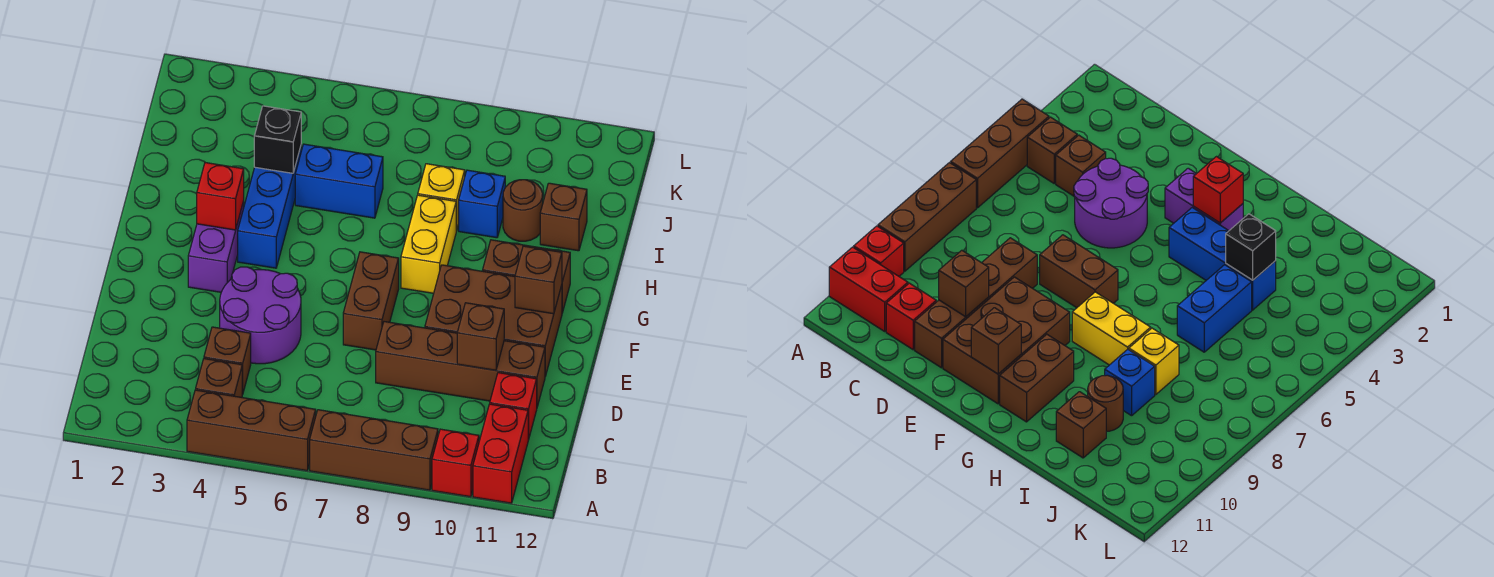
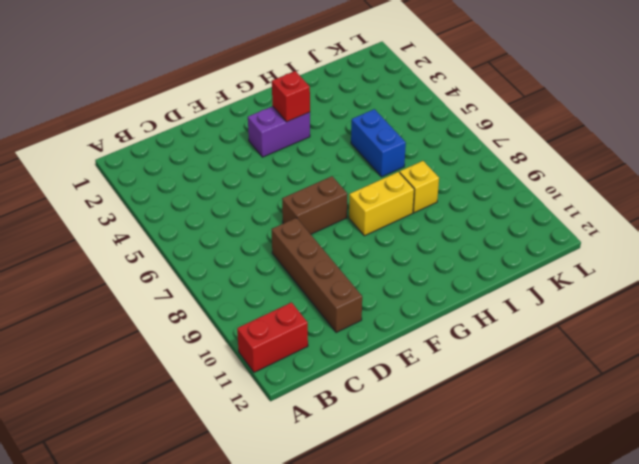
none -> brown brick A4:A6 level 1
none -> brown brick A7:A9 level 1
none -> red brick A10 level 1

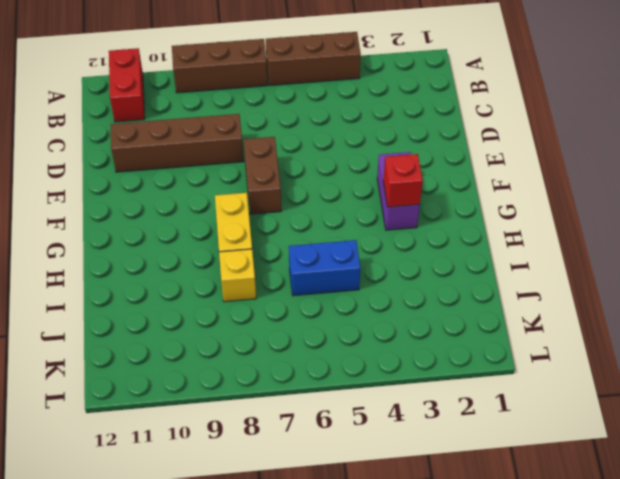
none -> red brick A10 level 1
none -> brown brick B4 level 1
none -> brown brick C4 level 1

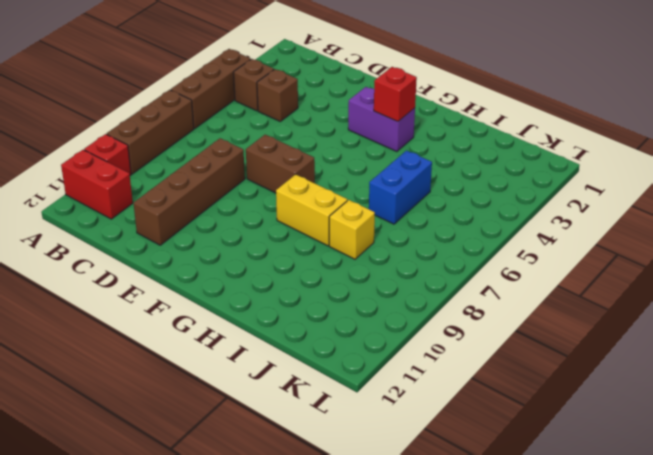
none -> red brick C11 level 1
none -> purple round brick D4:E5 level 1
none -> brown brick E9:F11 level 1

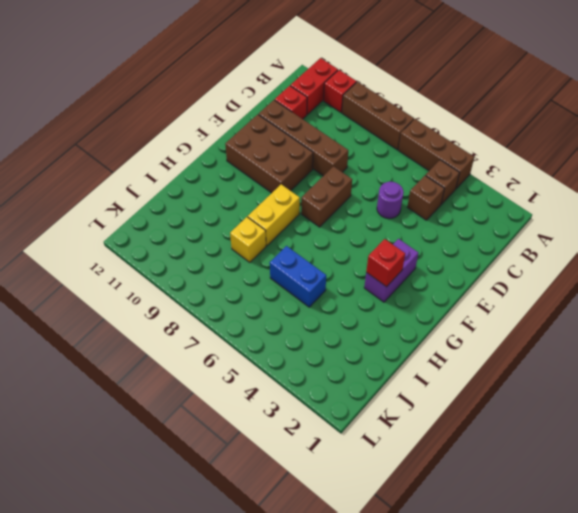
purple round brick D5 level 1 -> purple round brick D4:E5 level 1
none -> blue brick G4:I4 level 1
none -> brown brick G10:G11 level 1
none -> blue brick I9 level 1

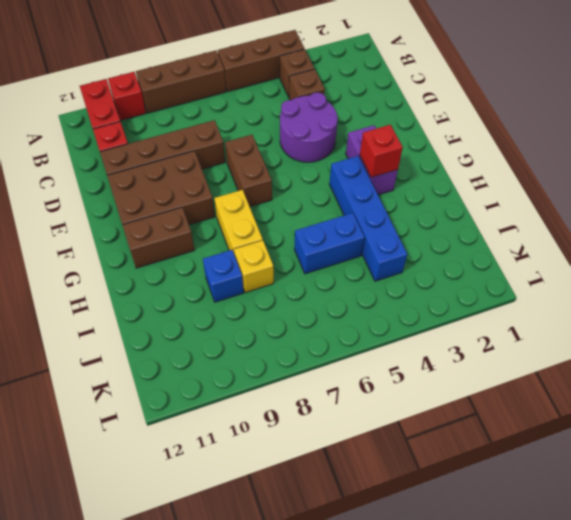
blue brick G4:J4 level 1 -> blue brick G4:I4 level 1
none -> brown round brick I10 level 1
none -> brown brick I11 level 1
none -> brown brick D10 level 2

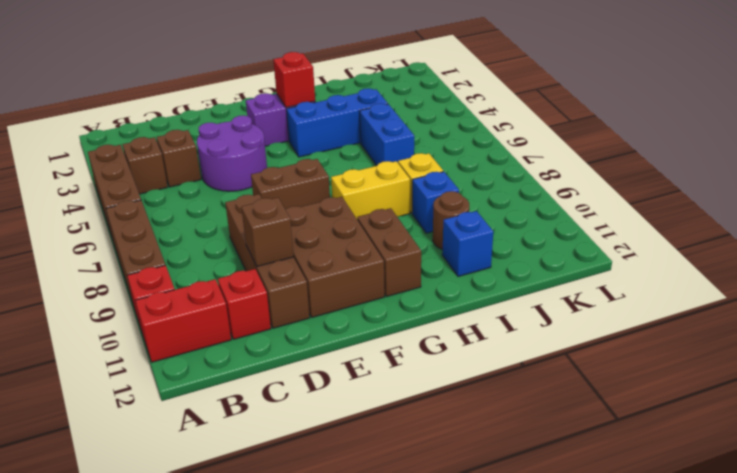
blue brick I11 level 1 -> brown brick I11 level 1
none -> brown brick F11 level 2
none -> black brick I4 level 2

